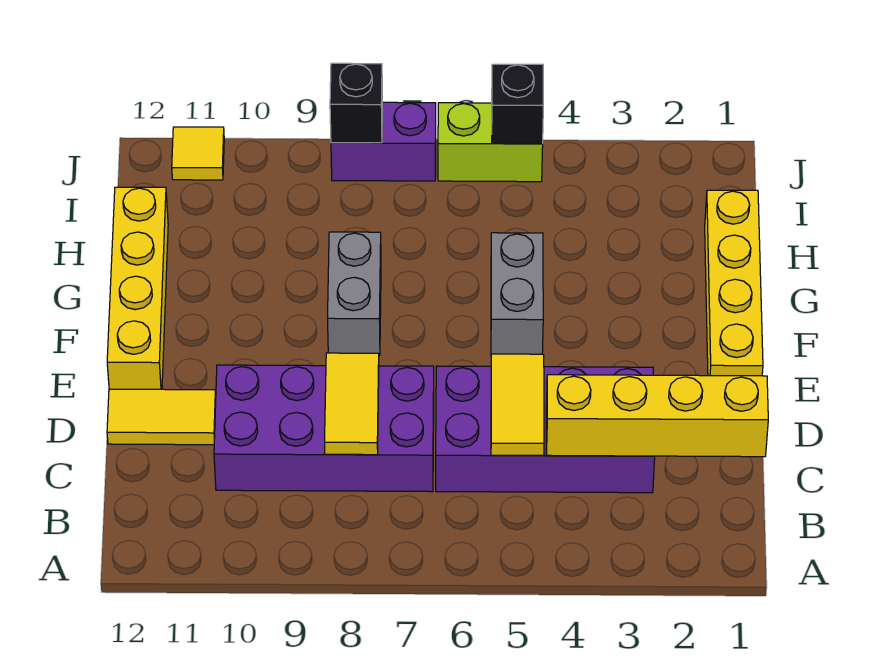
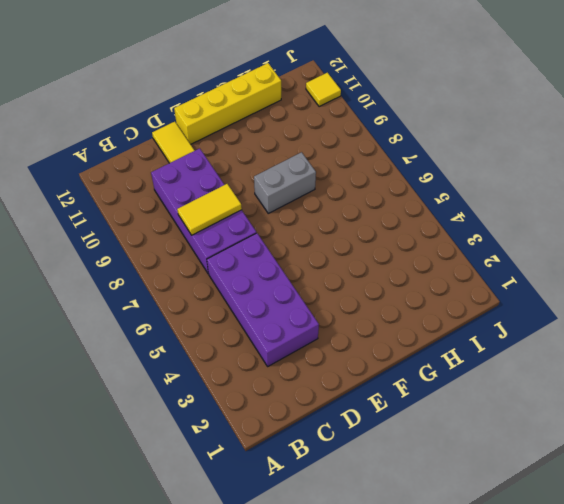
none -> yellow brick E1:H1 level 1
none -> grey brick F5:G5 level 1
none -> lime brick J5:J6 level 1

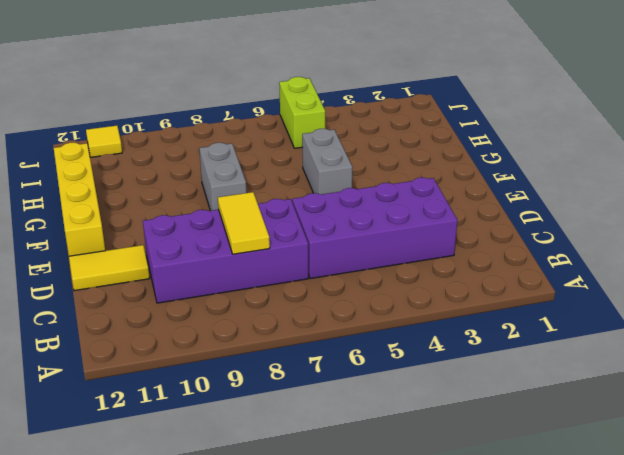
lime brick I5:J5 level 1 -> lime brick J5:J6 level 1
none -> yellow brick E1:H1 level 1
none -> purple brick J7:J8 level 1
none -> yellow brick C1:C4 level 2

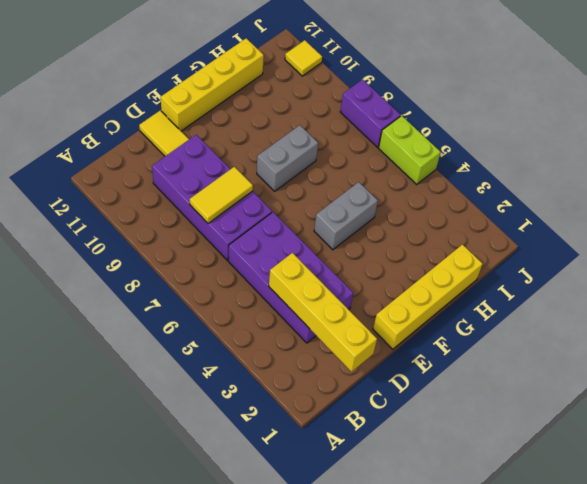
none -> yellow tile C5:D5 level 2
none -> black brick J5 level 2
none -> black brick J8 level 2

